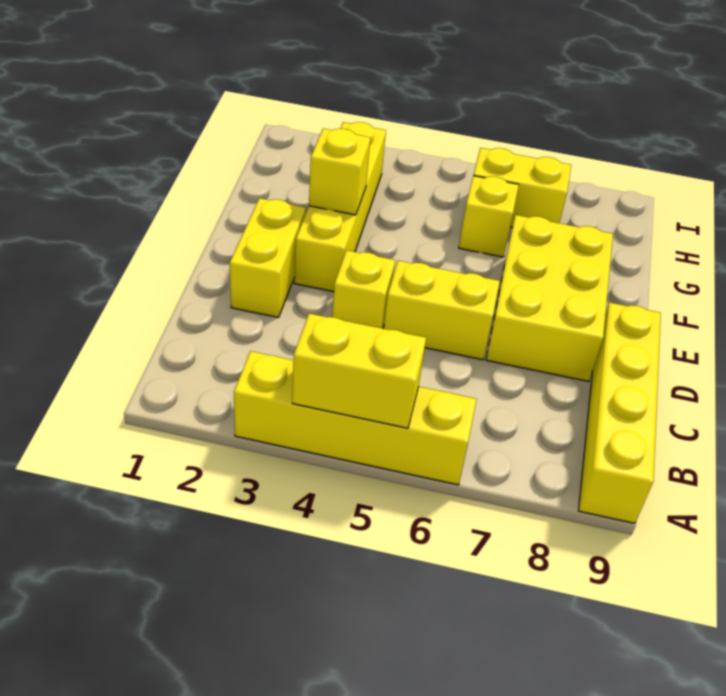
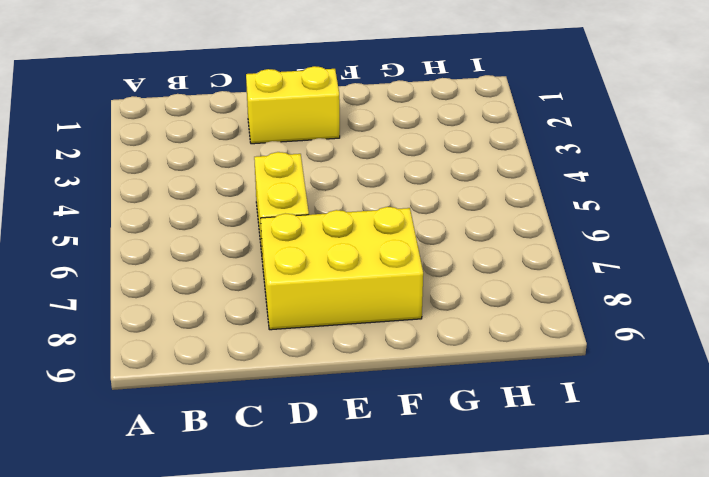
none -> yellow brick A3:A6 level 1
none -> yellow brick A9:D9 level 1

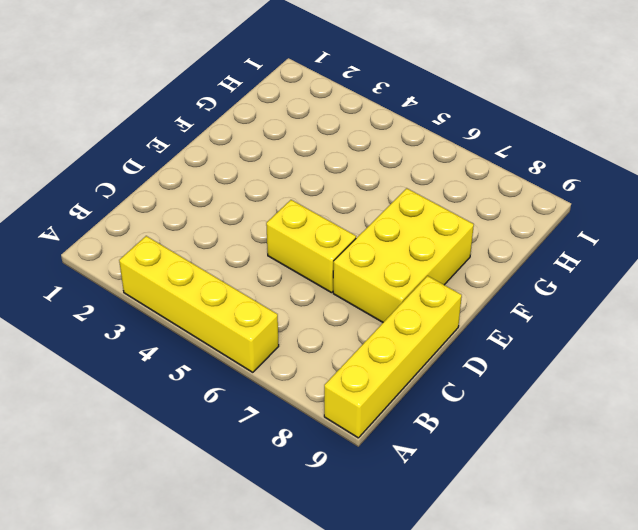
none -> yellow brick D2:E2 level 1
none -> yellow brick D4 level 1

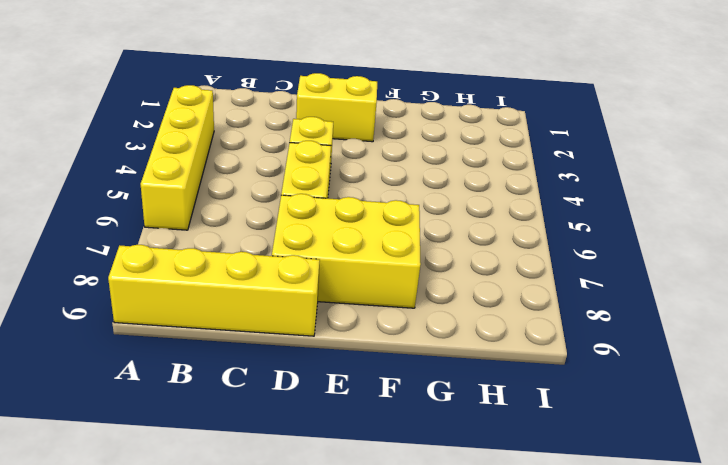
none -> yellow brick E3:H3 level 1
none -> yellow brick G6 level 1

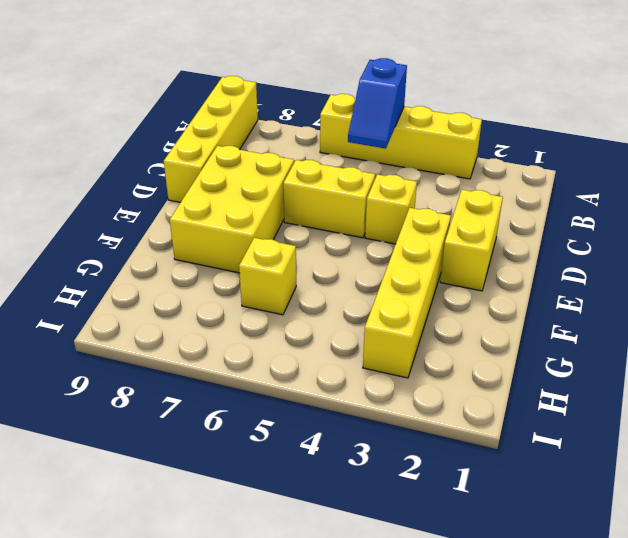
blue slope A5:B5 level 2 top A -> yellow brick A4:A5 level 2
none -> yellow brick H6:H7 level 1
none -> yellow brick F3 level 2

